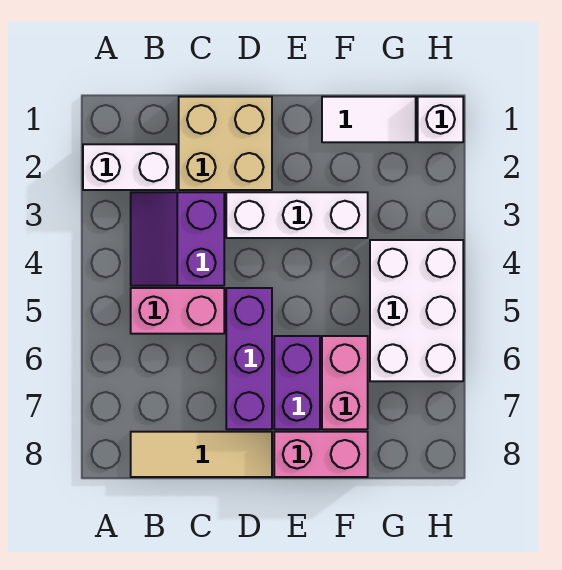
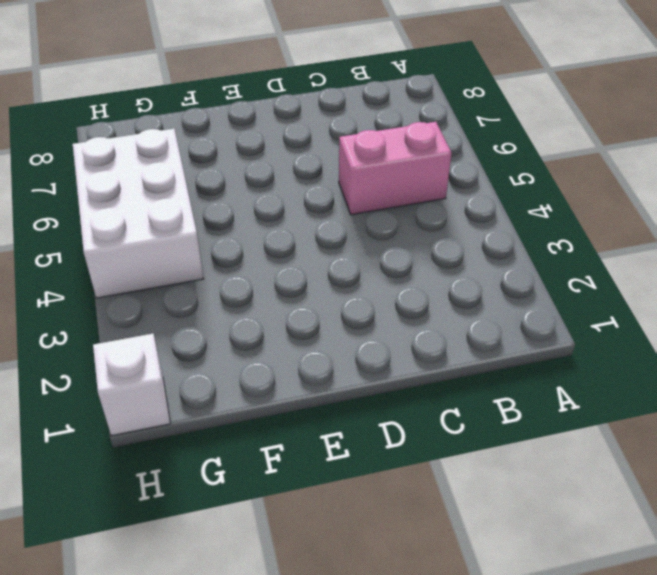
none -> white brick A2:B2 level 1
none -> purple slope B3:C4 level 1 top C
none -> tan tile B8:D8 level 1

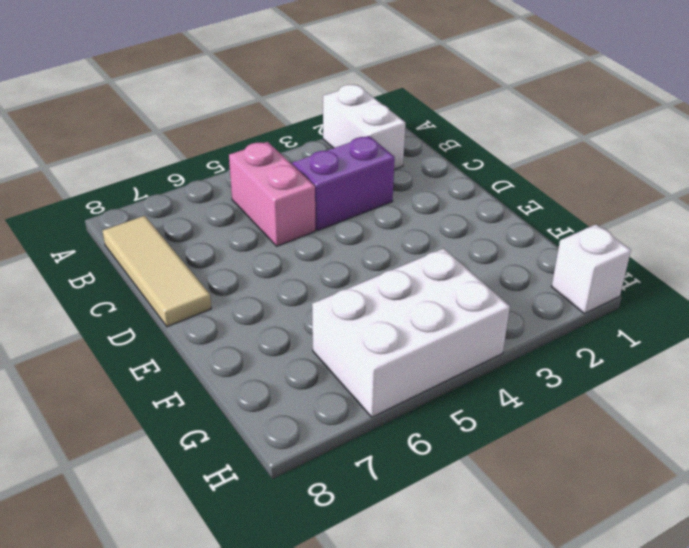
none -> tan brick C1:D2 level 1
none -> white brick D3:F3 level 1
none -> purple brick D5:D7 level 1

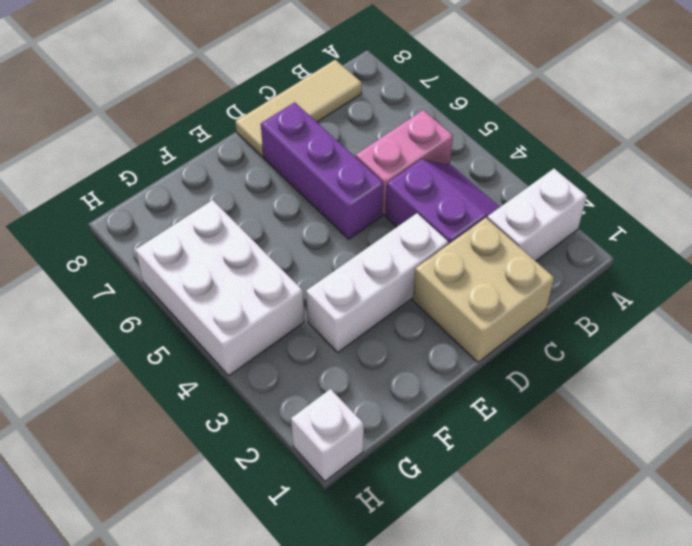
none -> purple brick E6:E7 level 1
none -> pink brick E8:F8 level 1
none -> white tile F1:G1 level 1

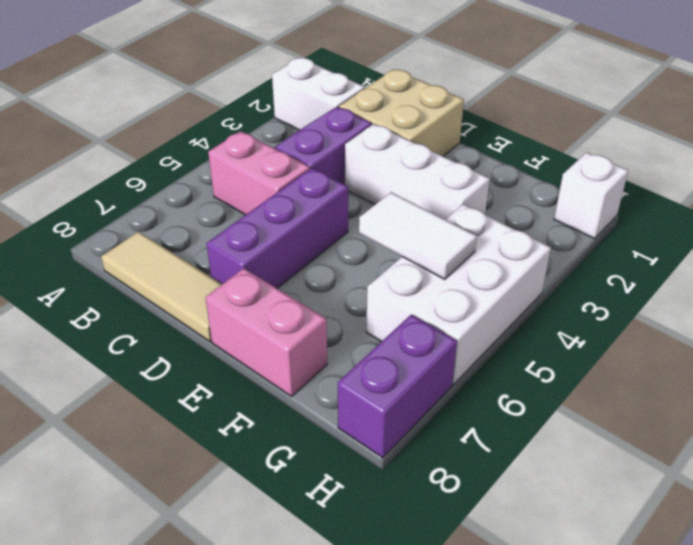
white tile F5:G5 level 2 -> white tile F1:G1 level 1
purple brick H7:H8 level 1 -> purple brick E6:E7 level 1
none -> pink brick F6:F7 level 1

